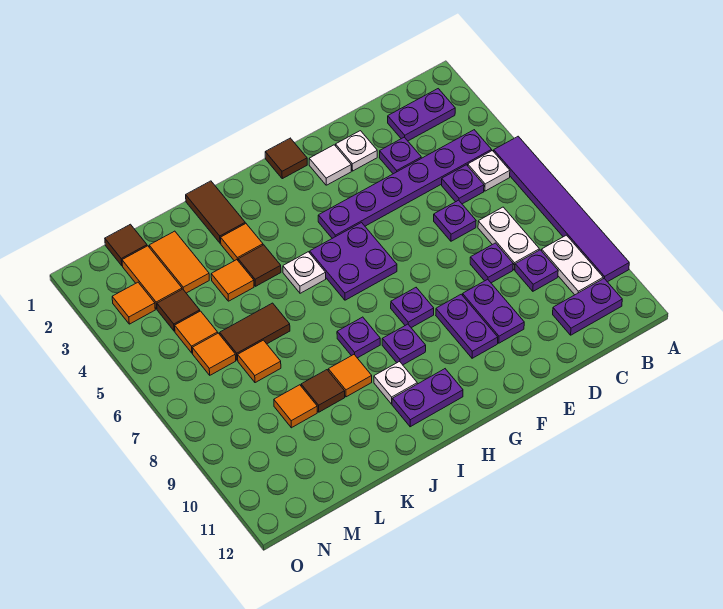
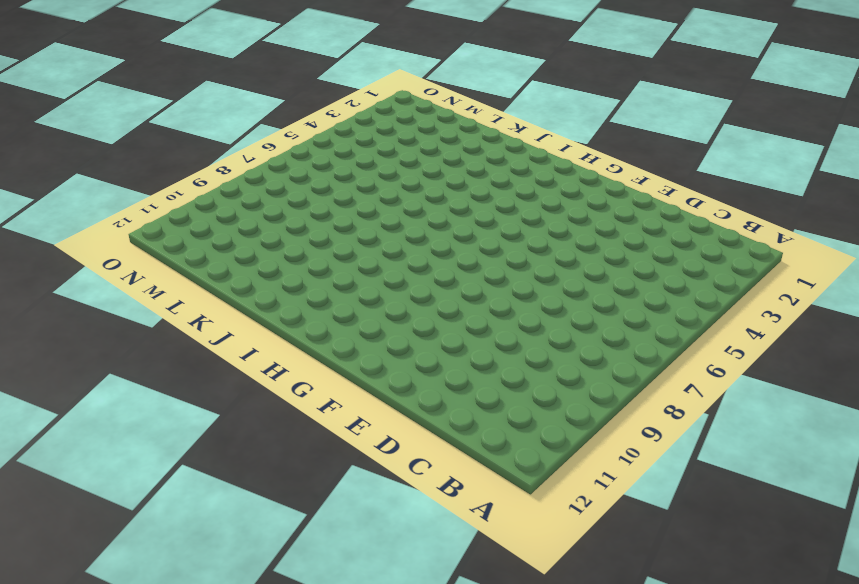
none -> purple tile A5:A10 level 1
none -> purple plate B2:C2 level 1
none -> purple plate B4:G4 level 1
none -> white plate B5 level 1

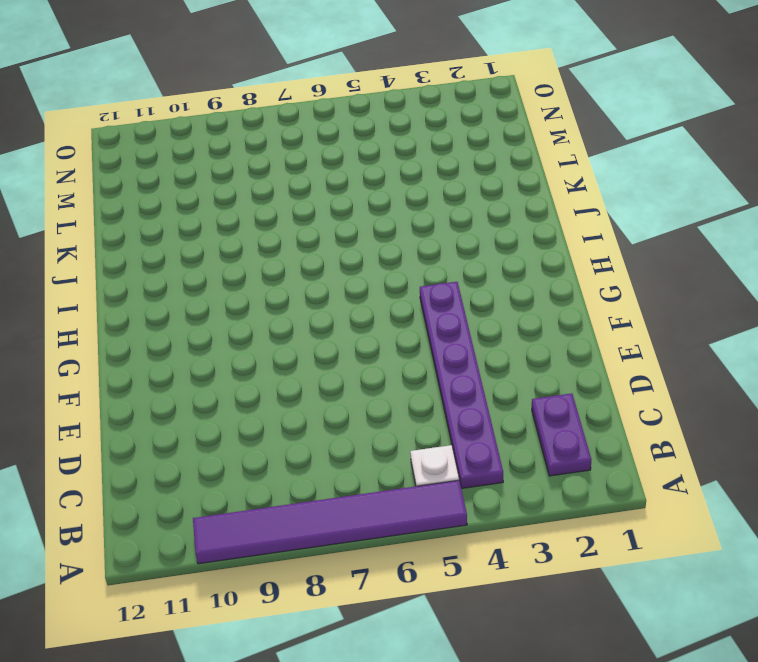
none -> white plate B9:B10 level 1
none -> purple plate B11:C11 level 1
none -> purple plate C5 level 1
none -> white plate C7:C8 level 1

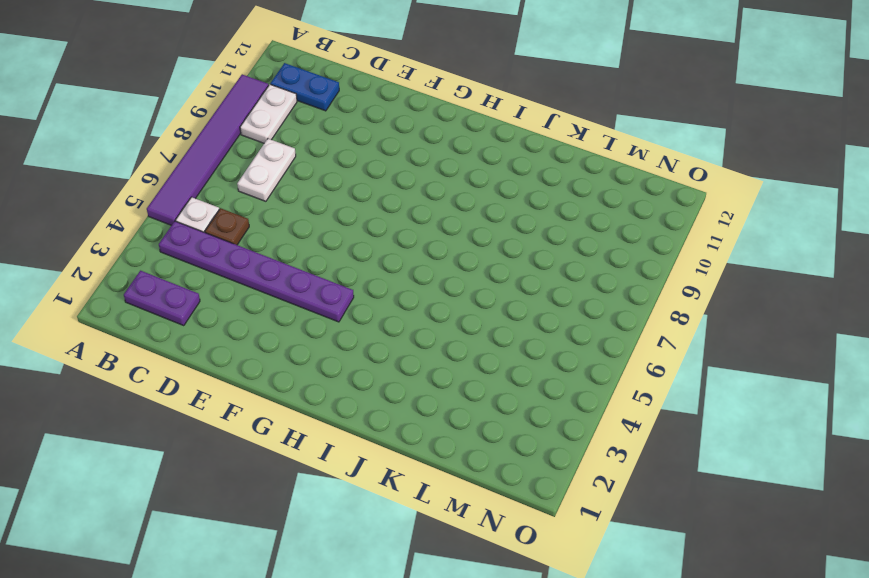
blue plate B11:C11 level 1 -> purple plate B11:C11 level 1
brown plate C5 level 1 -> purple plate C5 level 1
none -> purple plate C9 level 1
none -> purple plate D3 level 1
none -> purple plate D6 level 1
none -> purple plate D8 level 1

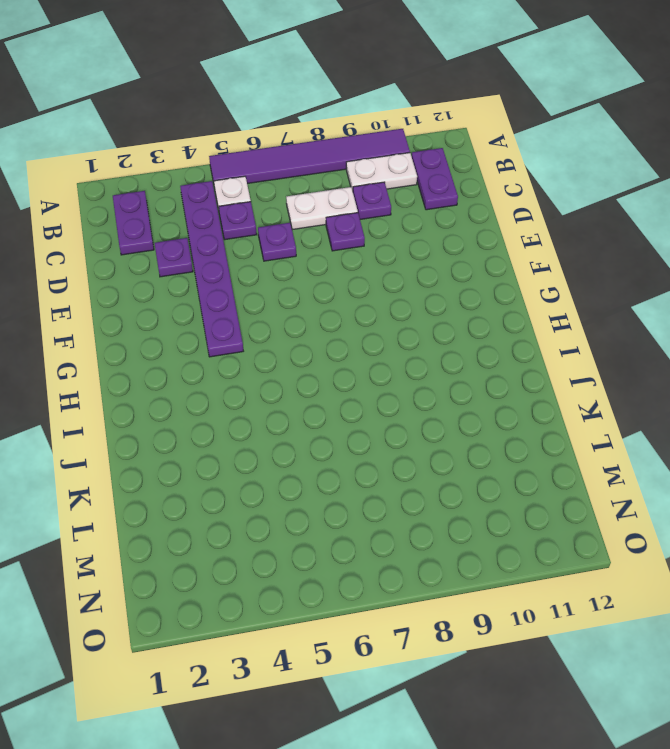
none -> white plate E2 level 1
none -> purple plate E9:E10 level 1
none -> white tile F2 level 1
none -> purple plate F9:F10 level 1

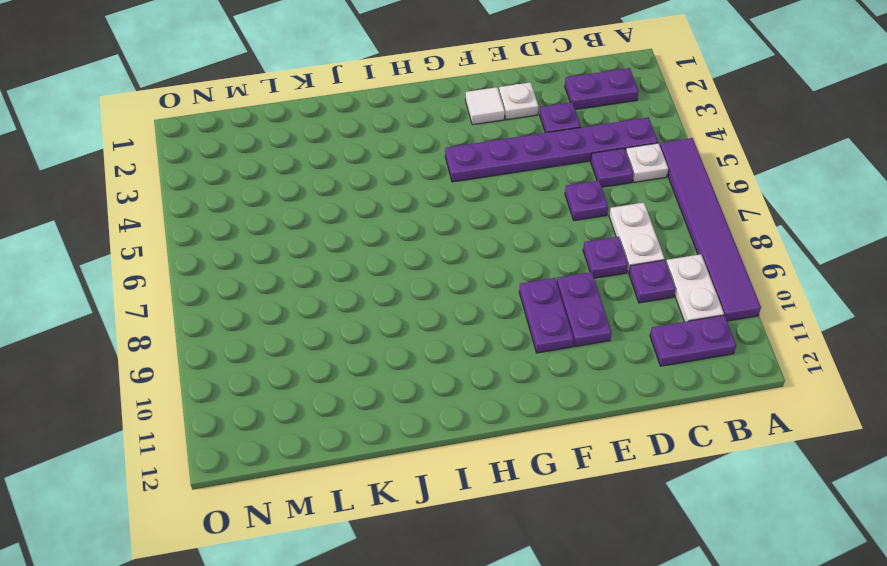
none -> brown tile G1 level 1
none -> purple plate G5:H6 level 1
none -> purple plate G8 level 1
none -> purple plate H9 level 1

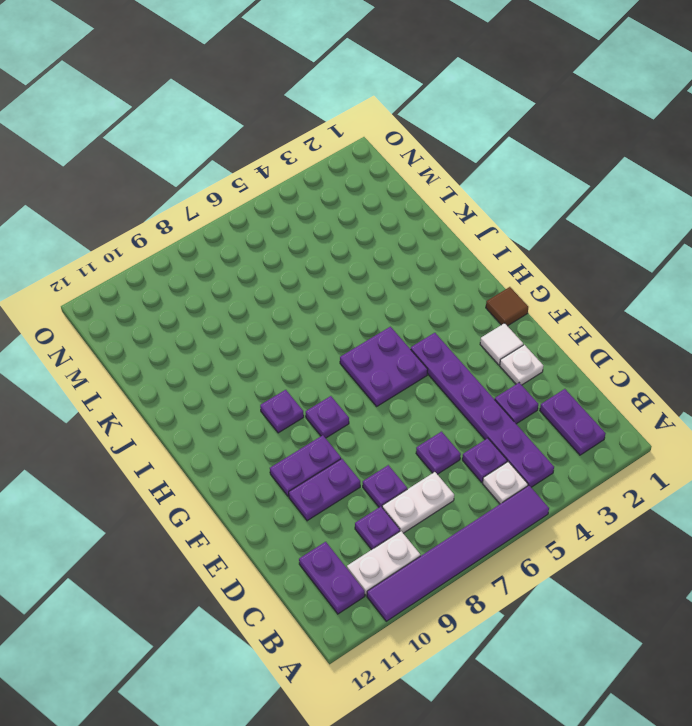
none -> purple plate H11:I11 level 1
none -> white plate I5 level 1
none -> purple plate I8 level 1
none -> white plate I10 level 1

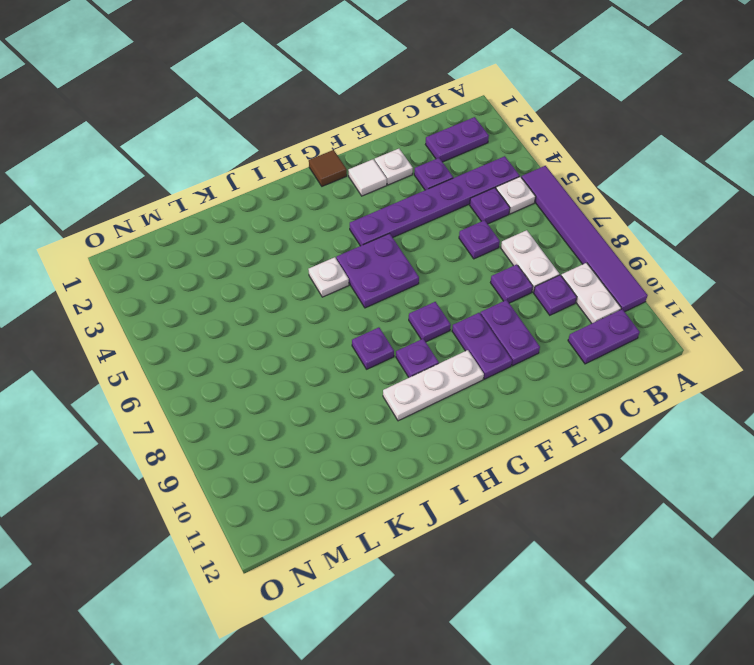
white plate G10:I10 level 1 -> white plate I10 level 1
none -> purple plate H11:I11 level 1
none -> brown tile J1:J2 level 1
none -> orange tile J3 level 1
none -> brown tile J4 level 1

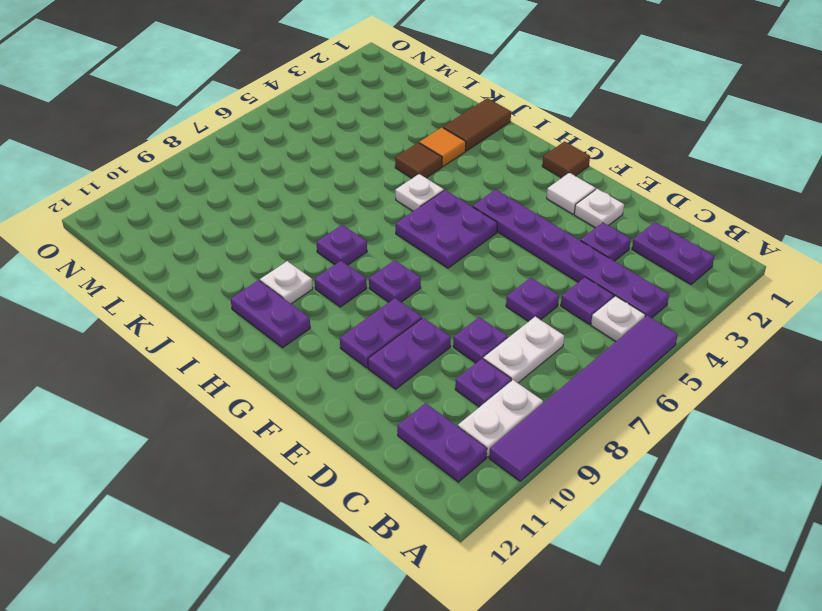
none -> orange tile J9 level 1
none -> orange tile K4 level 1
none -> brown tile K6:L6 level 1
none -> brown tile K9 level 1

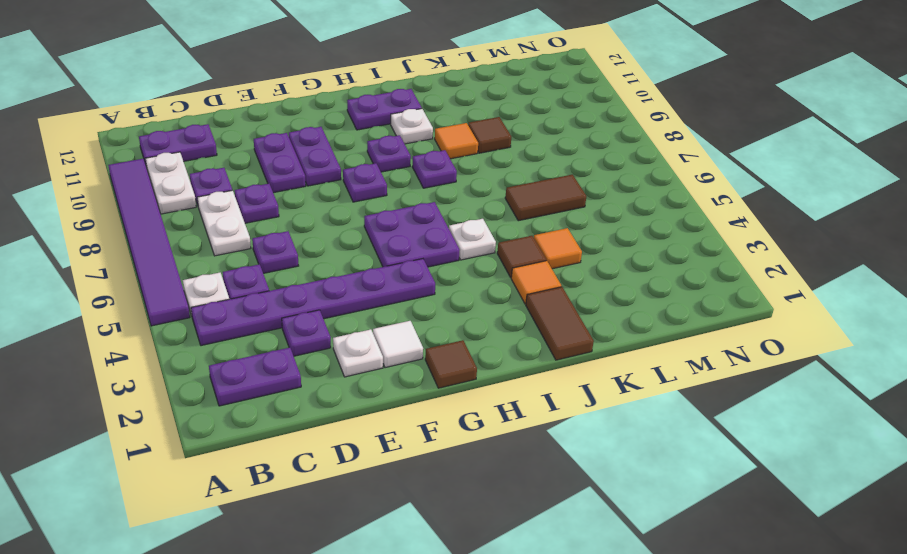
none -> orange tile L2:L3 level 1
none -> orange tile L7 level 1
none -> orange tile L9 level 1
none -> brown tile M1 level 1

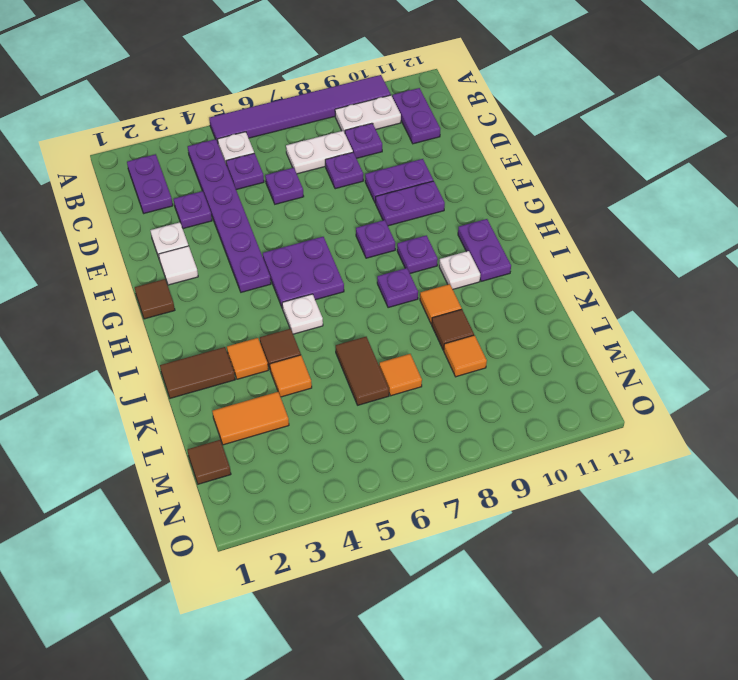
none -> orange tile M2:M3 level 1
none -> brown tile M4 level 1
none -> orange tile M5 level 1
none -> orange tile M6 level 1

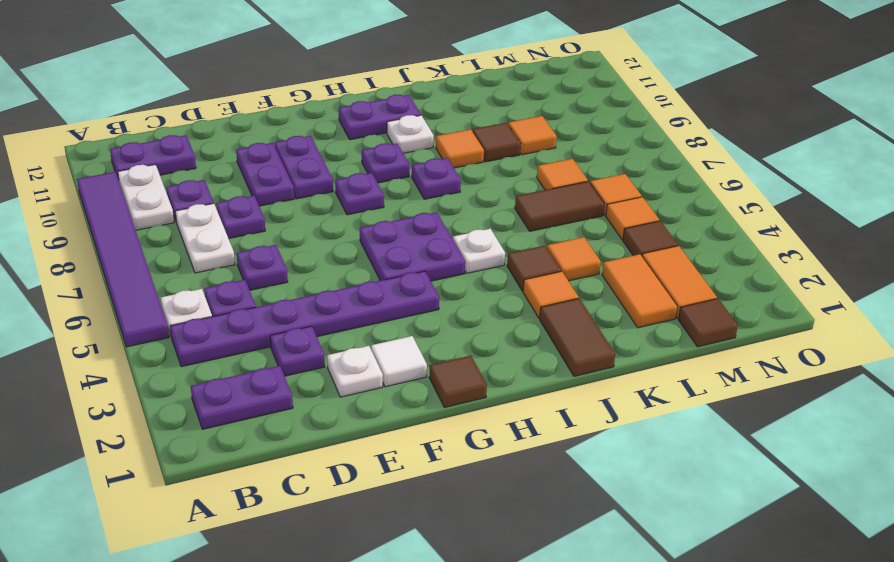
none -> orange tile N3 level 1

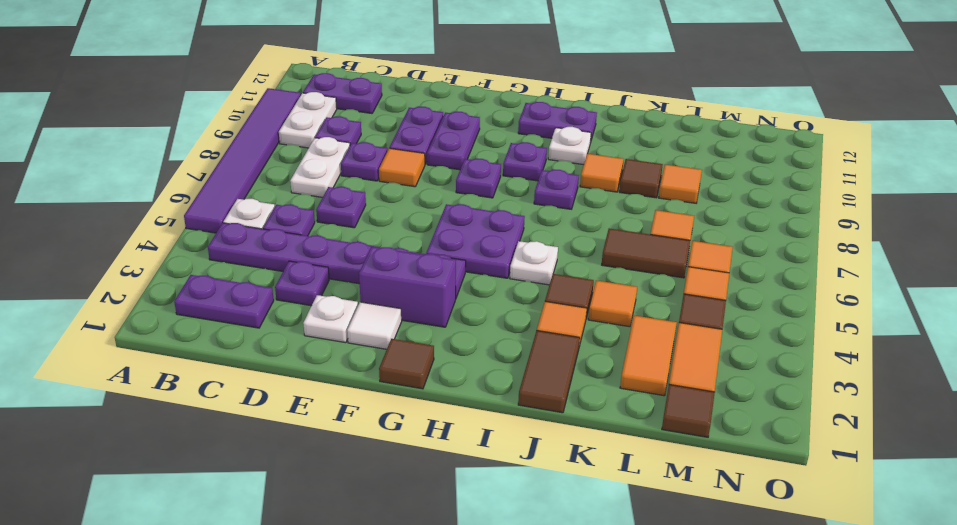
orange tile E8 level 1 -> orange tile N3 level 1
purple brick F3:G3 level 1 -> none

